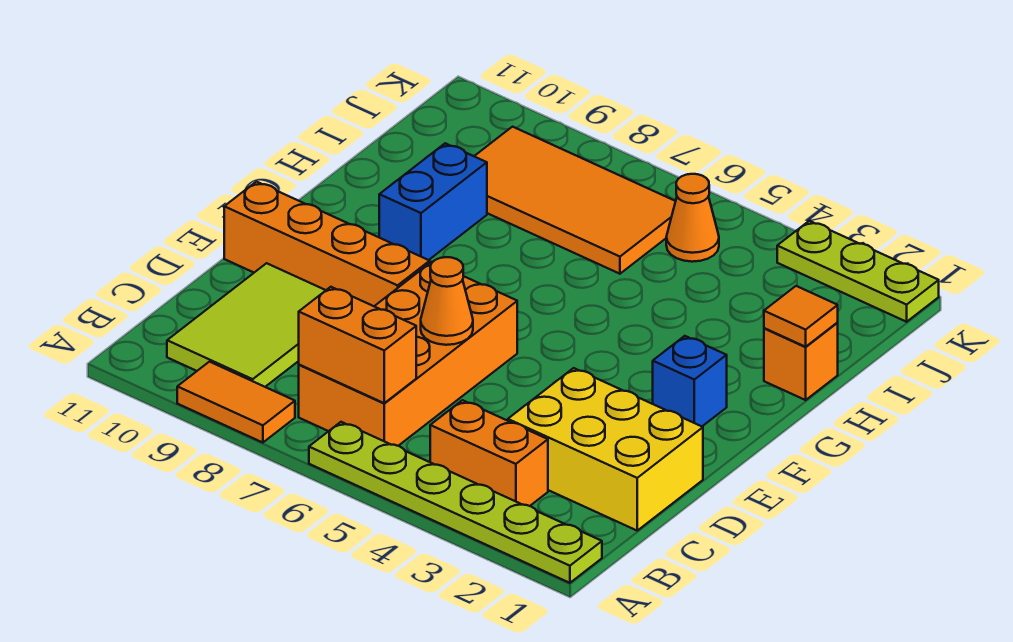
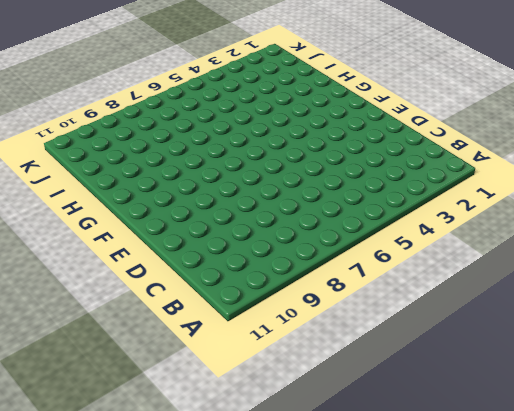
none -> lime plate A1:A6 level 1
none -> orange tile A8:A9 level 1
none -> orange brick B3:B4 level 1

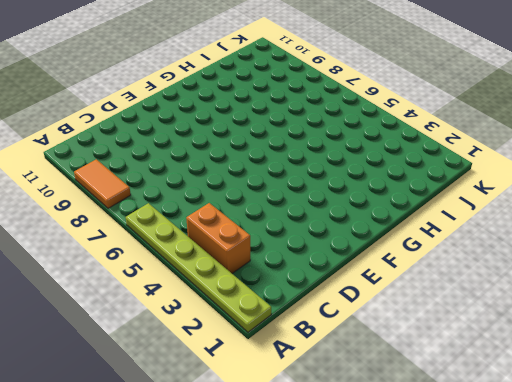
none -> orange brick B6:E7 level 1
none -> lime tile B9:D10 level 1
none -> yellow brick C1:D3 level 1

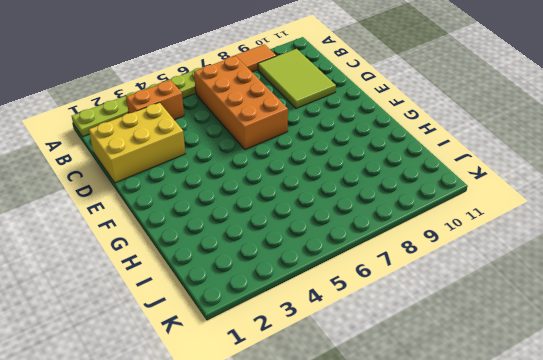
none -> orange brick E8:E11 level 1
none -> blue brick F2 level 1
none -> blue brick G9:H9 level 1

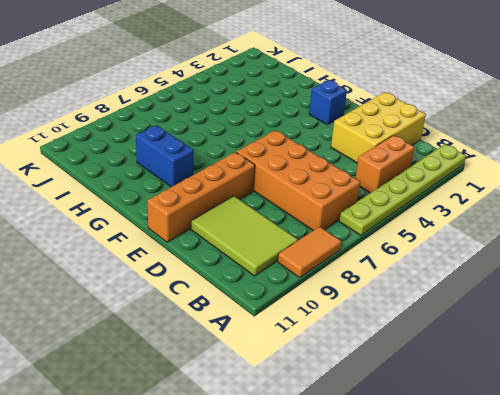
none -> orange brick H1 level 1
none -> orange tile I6:J9 level 1
none -> orange cone J5 level 1

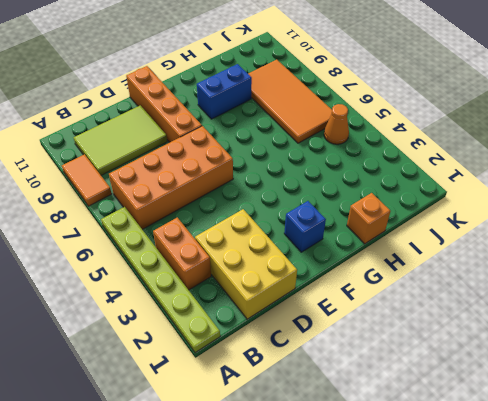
none -> lime plate K1:K3 level 1
none -> orange brick B6:B7 level 2
none -> orange cone D6 level 2

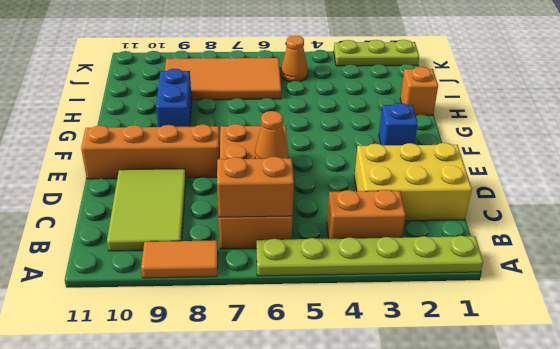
none -> orange tile H1 level 2

